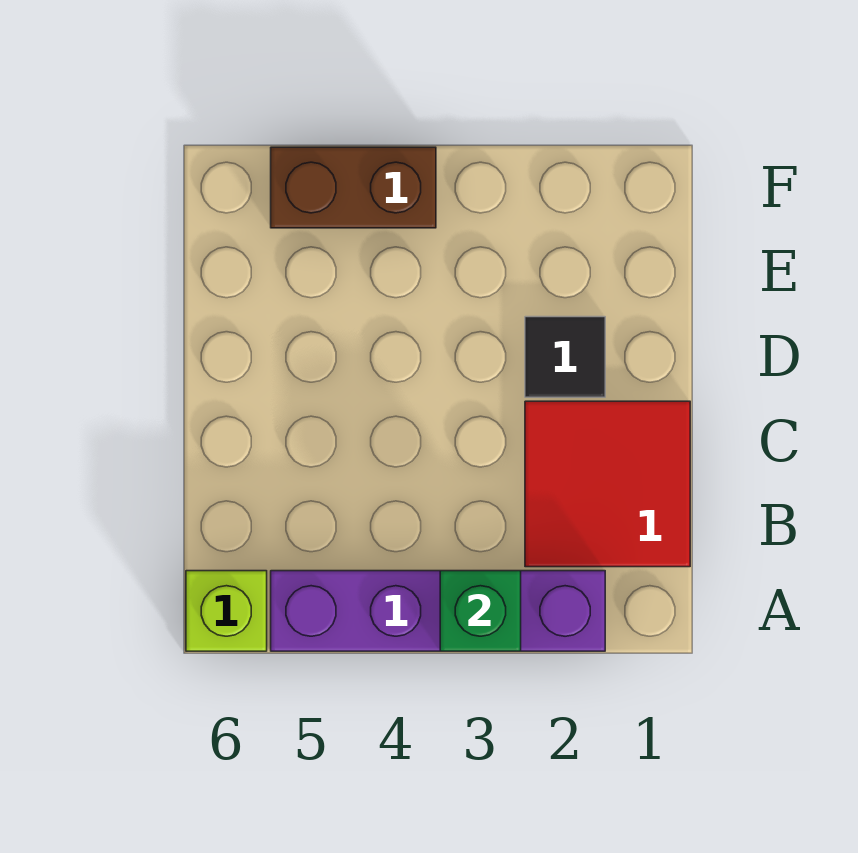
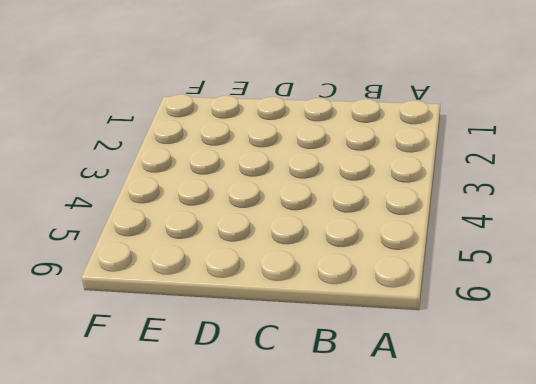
none -> purple brick A2:A5 level 1
none -> lime brick A6 level 1

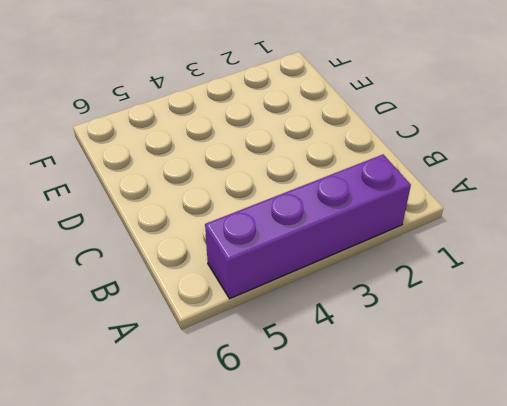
none -> lime brick A6 level 1
none -> red tile B1:C2 level 1

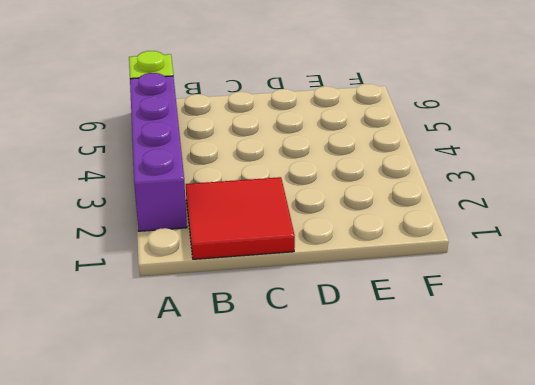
none -> black tile D2 level 1
none -> brown brick F4:F5 level 1

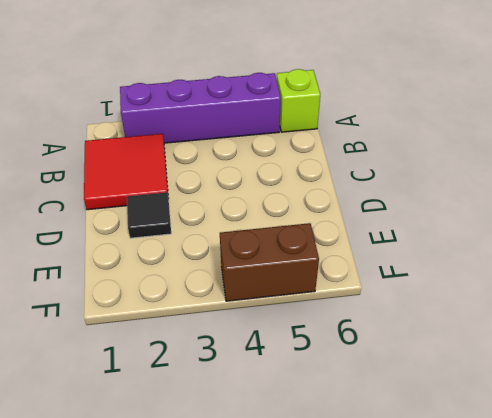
none -> green brick A3 level 2

